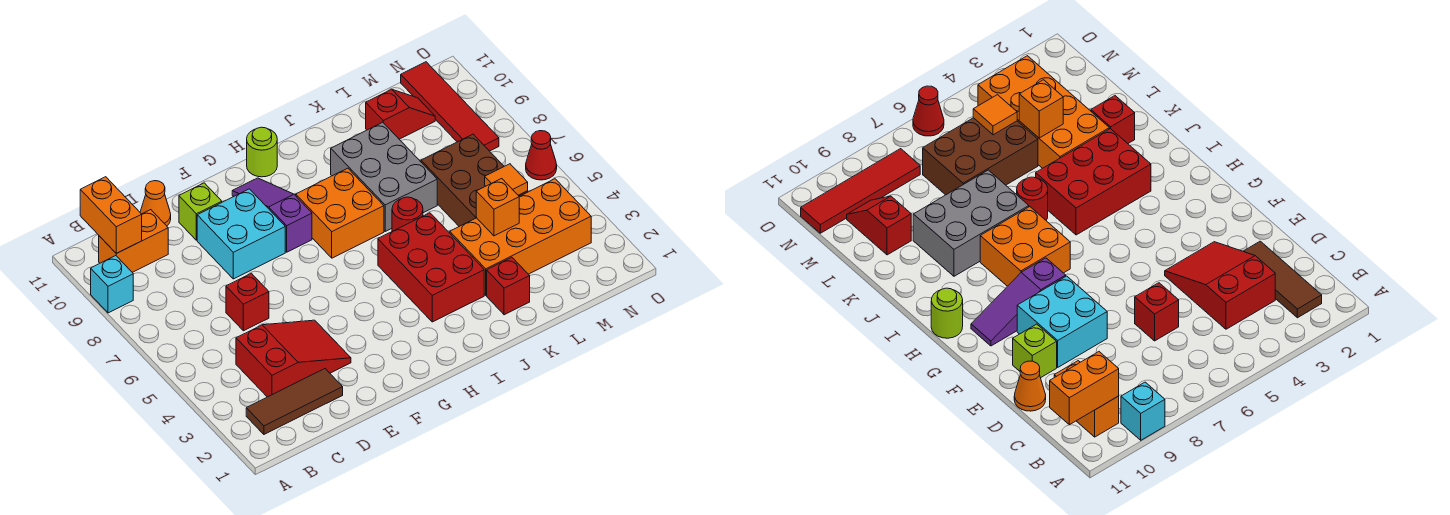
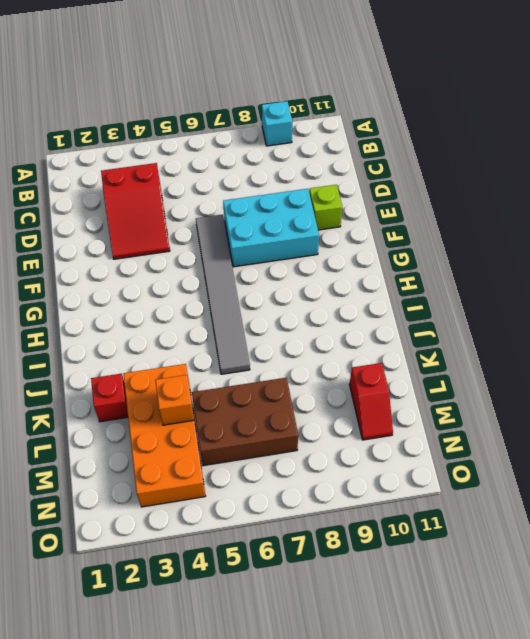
grey tile E6:J6 level 1 -> red round brick J6 level 1
cyan brick E7:F9 level 1 -> cyan brick E8:F9 level 1
none -> brown tile B2:D2 level 1
none -> orange brick B10:C10 level 1
none -> red brick D6 level 1

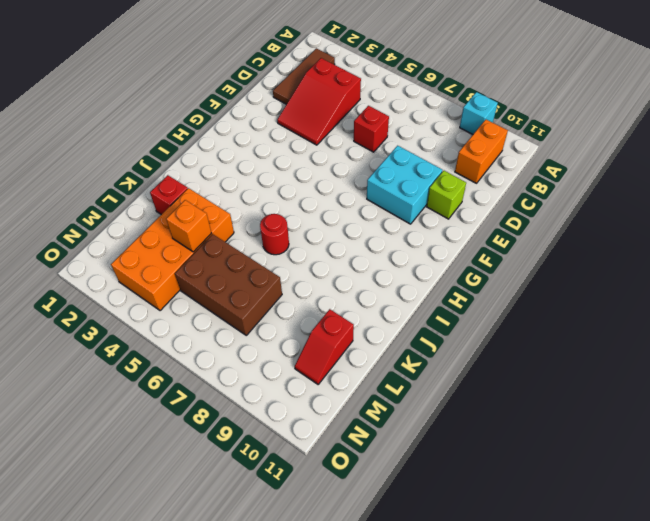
none -> orange cone D11 level 1
none -> purple slope G8:G10 level 1 top 8
none -> orange brick H7:I8 level 1

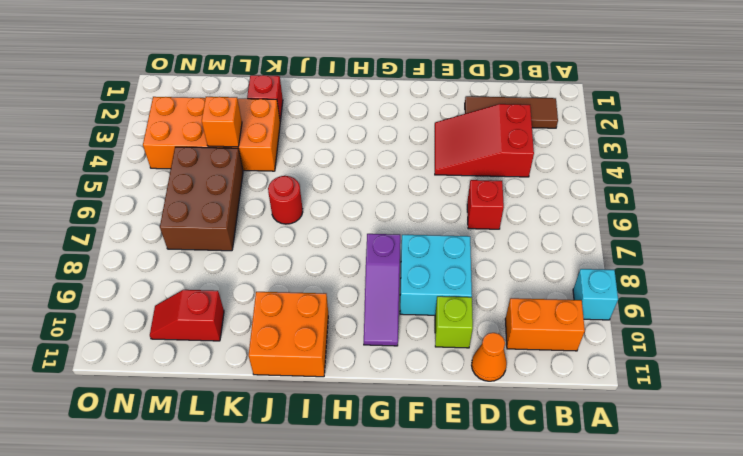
orange brick I10:J11 level 1 -> orange brick H7:I8 level 1
none -> lime round brick H11 level 1
none -> red brick I3:J5 level 1
none -> grey brick J7:K9 level 1

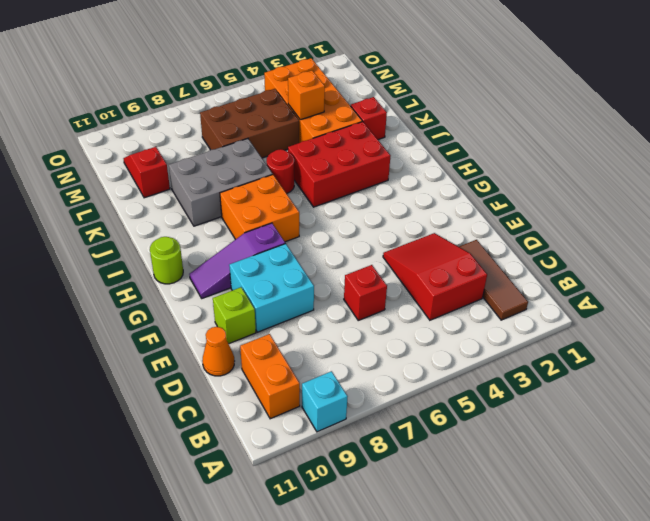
none -> red tile N8:N11 level 1
none -> red cone O6 level 1
none -> orange brick B10:B11 level 2

